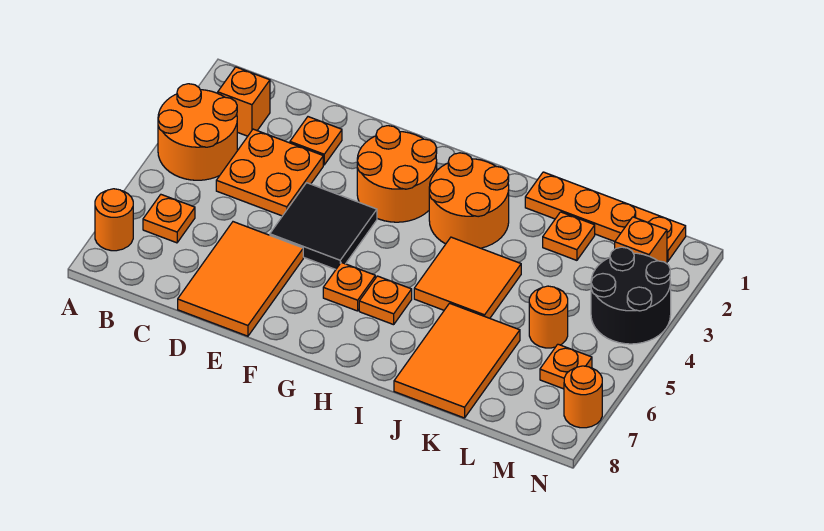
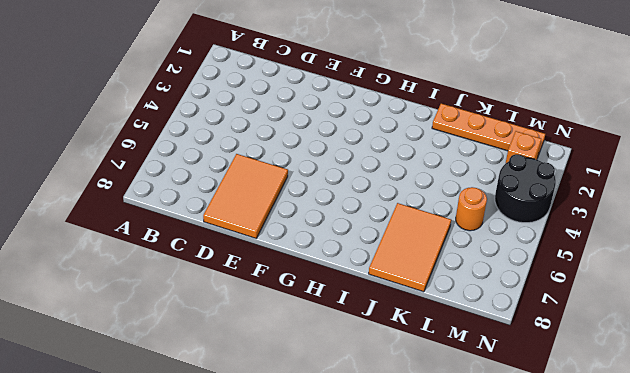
none -> orange round brick A3:B4 level 1
none -> orange round brick A7 level 1
none -> orange brick B2 level 1

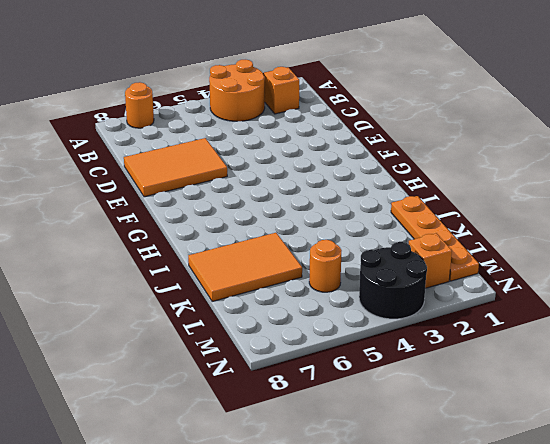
none -> orange plate B6 level 1
none -> orange plate C3:D4 level 1
none -> orange plate D2 level 1

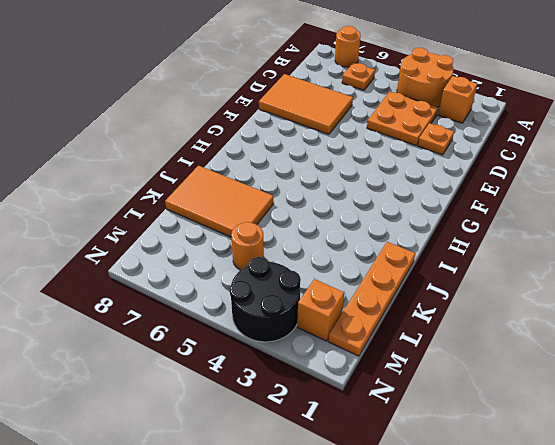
none -> black tile E4:F5 level 1
none -> orange round brick F2:G3 level 1
none -> orange plate G6 level 1

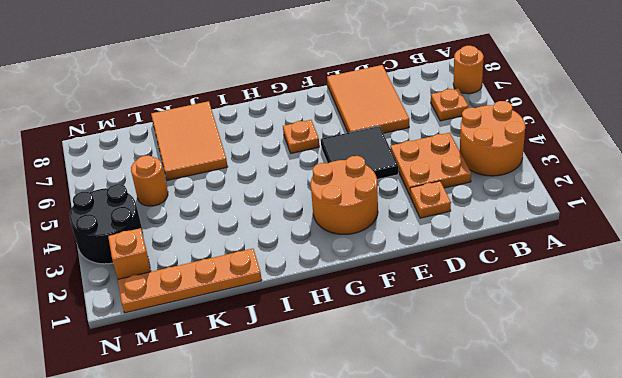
none -> orange brick B2 level 1
none -> orange round brick H2:I3 level 1
none -> orange plate H6 level 1

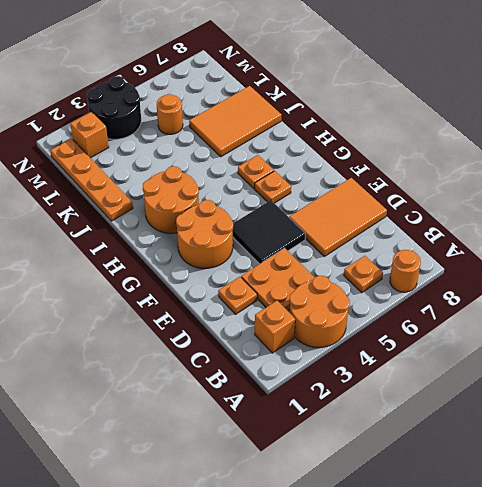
none -> orange tile I4:J5 level 1
none -> orange plate K2 level 1
none -> orange plate M6 level 1

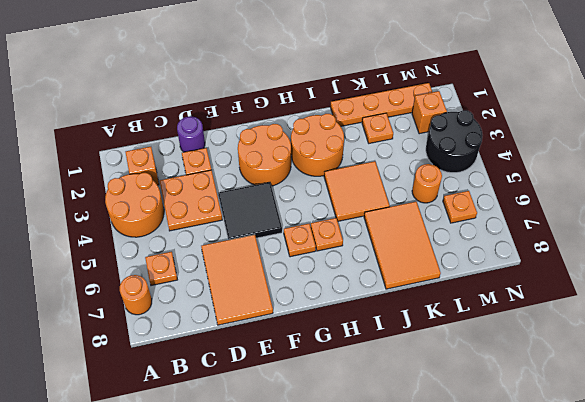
purple round brick D1 level 1 -> none
none -> orange round brick N7 level 1

